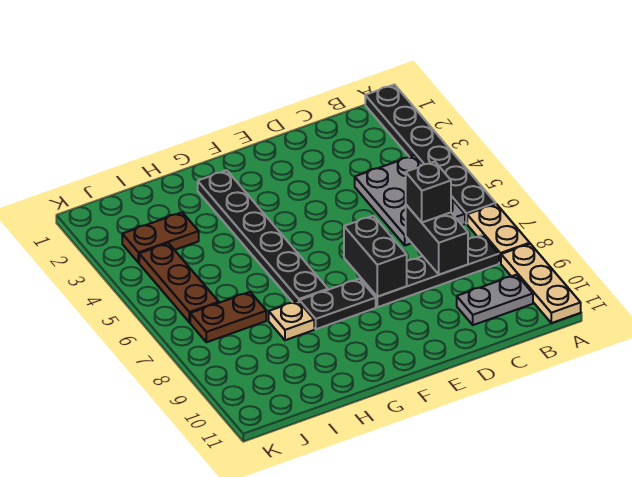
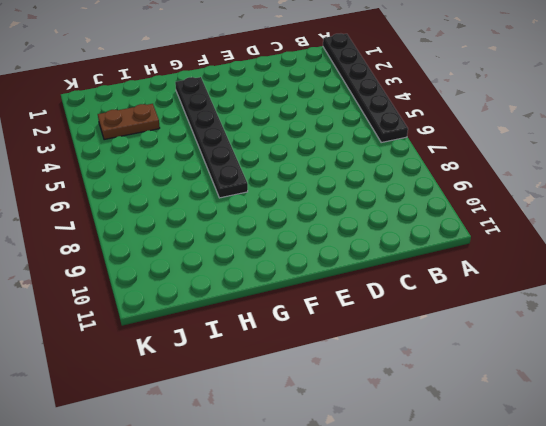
none -> tan plate A7:A8 level 1
none -> tan plate A9:A11 level 1
none -> grey plate B4:C6 level 1

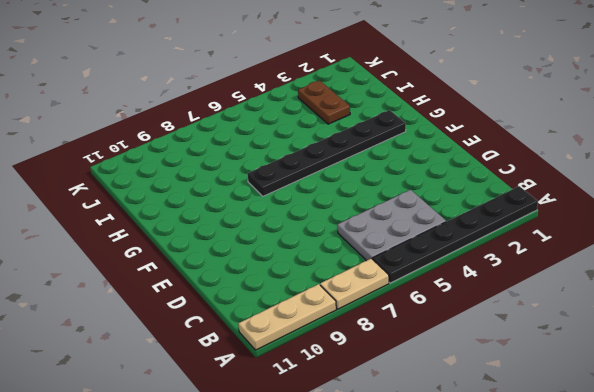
none -> black plate B8:E8 level 1
none -> grey plate B10:C10 level 1
none -> black plate F8:G8 level 1

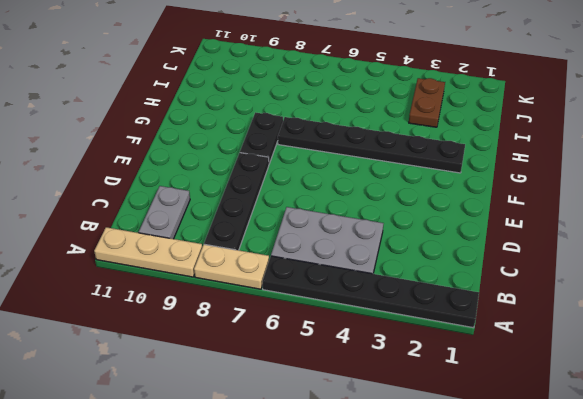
none -> tan plate H8 level 1
none -> brown plate I7:J7 level 1
none -> brown plate J4:J6 level 1

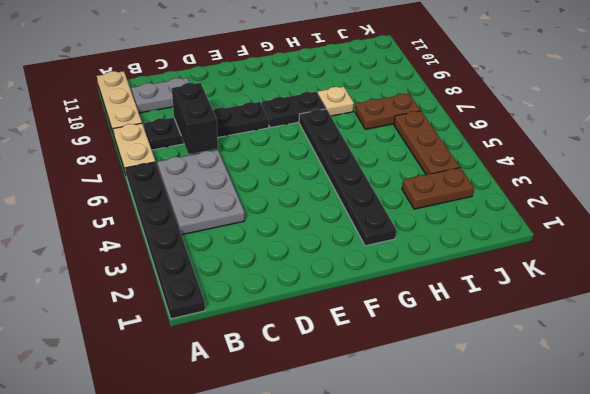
none -> black brick E7:E8 level 2
none -> black brick C7 level 3

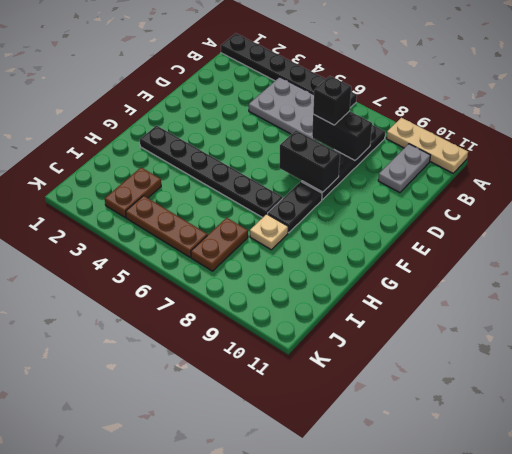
none -> tan plate A7:A8 level 1

